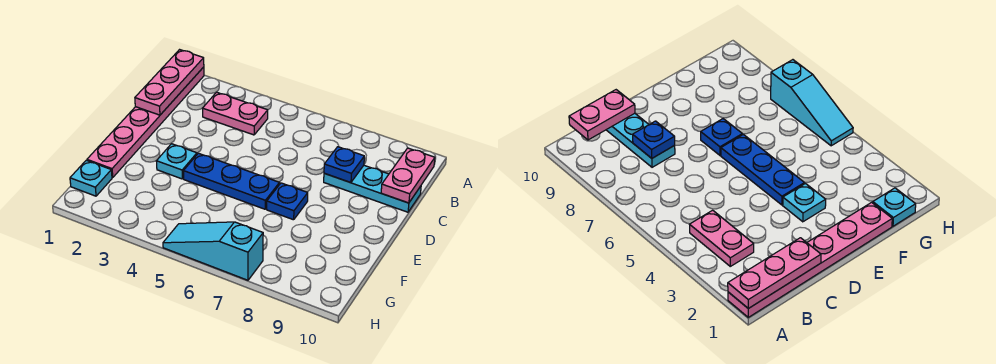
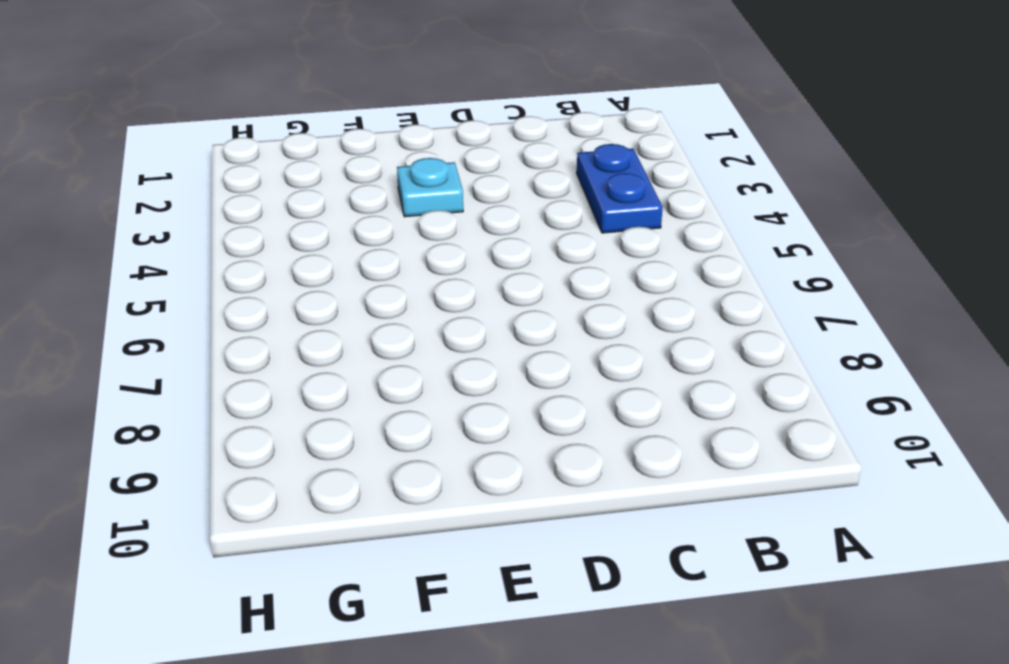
blue plate B3:B4 level 1 -> pink plate B3:B4 level 1
none -> pink plate A1:F1 level 1
none -> cyan plate C8:C10 level 1

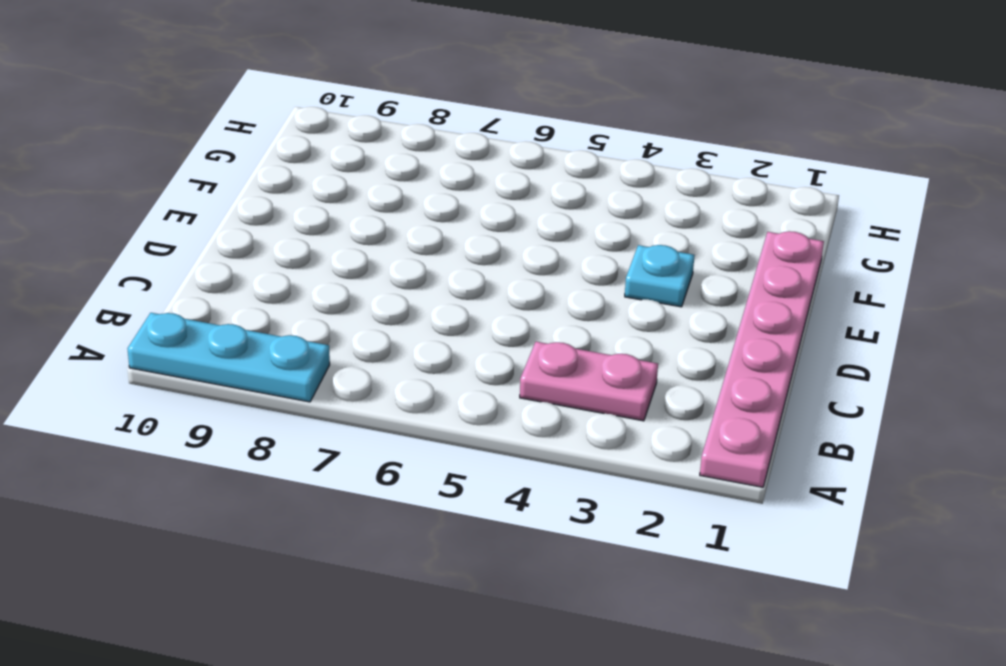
cyan plate A8:A10 level 1 -> cyan plate C8:C10 level 1
none -> blue plate E4:E6 level 1
none -> blue plate E7 level 1

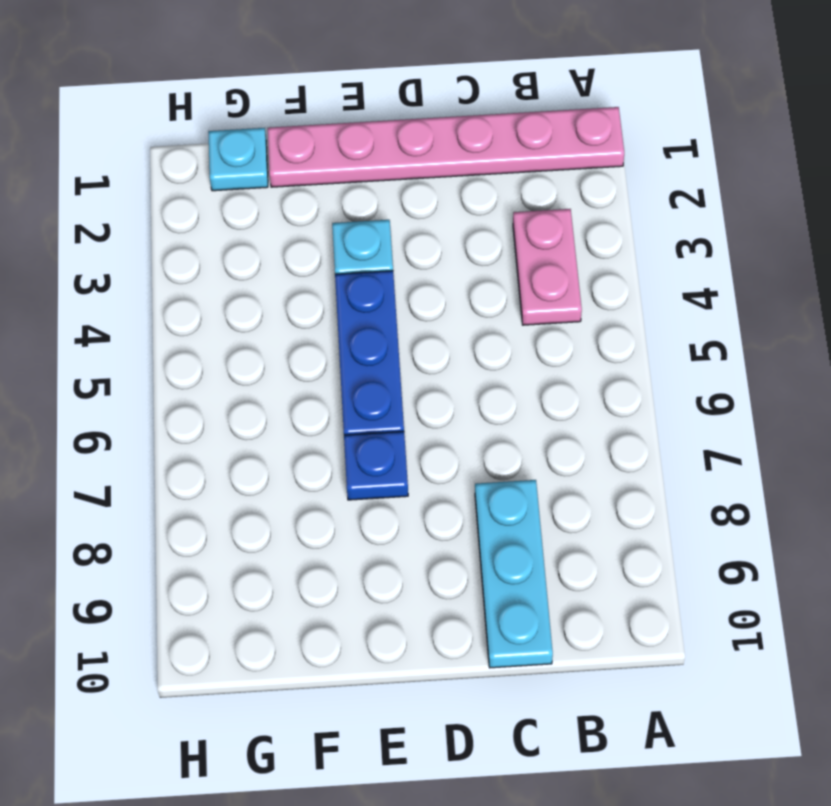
none -> cyan slope H5:H7 level 1 top 7
none -> pink plate A1:C1 level 2

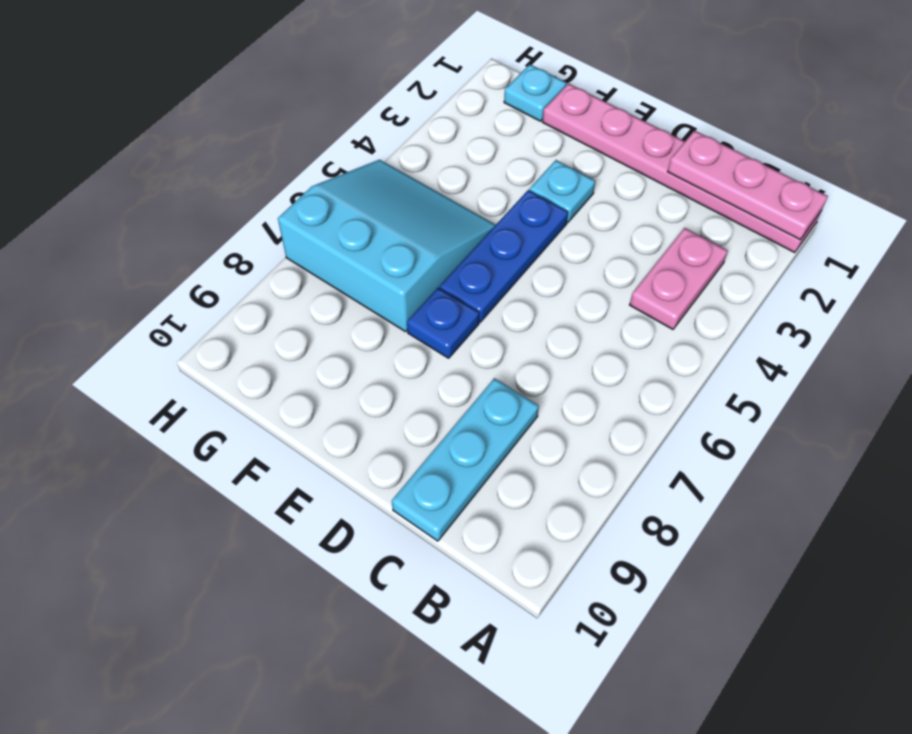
cyan slope F5:H7 level 1 top 7 -> cyan slope H5:H7 level 1 top 7
none -> pink plate B10:C10 level 2
none -> blue plate C8 level 2

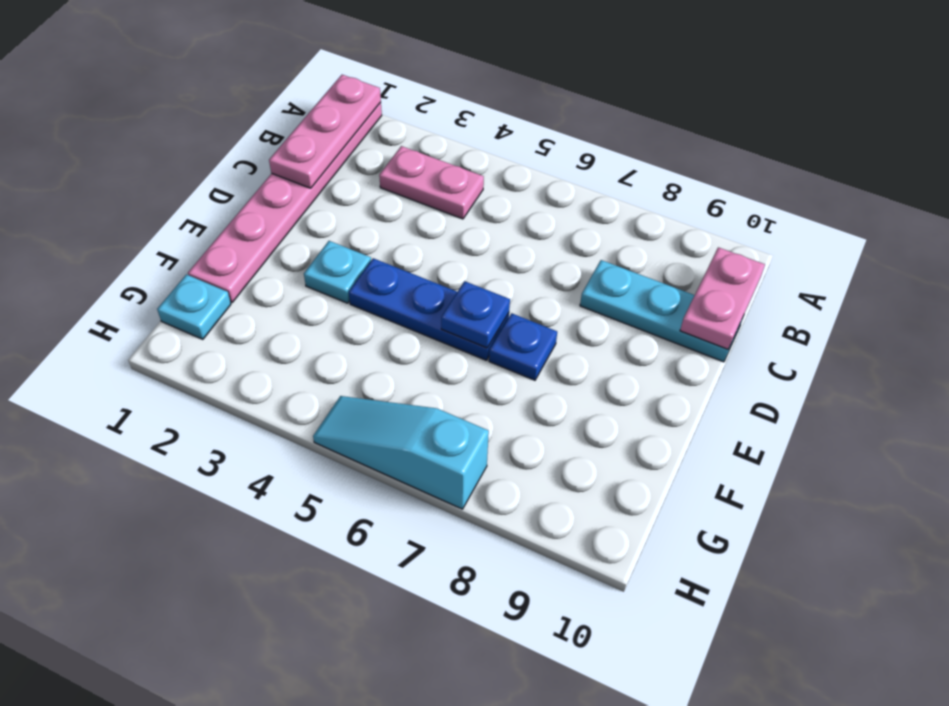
blue plate E6 level 2 -> blue plate C8 level 2

